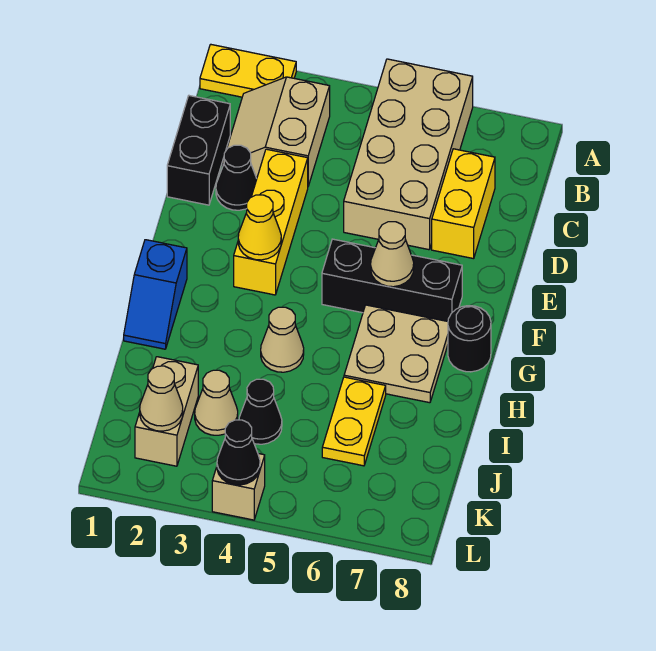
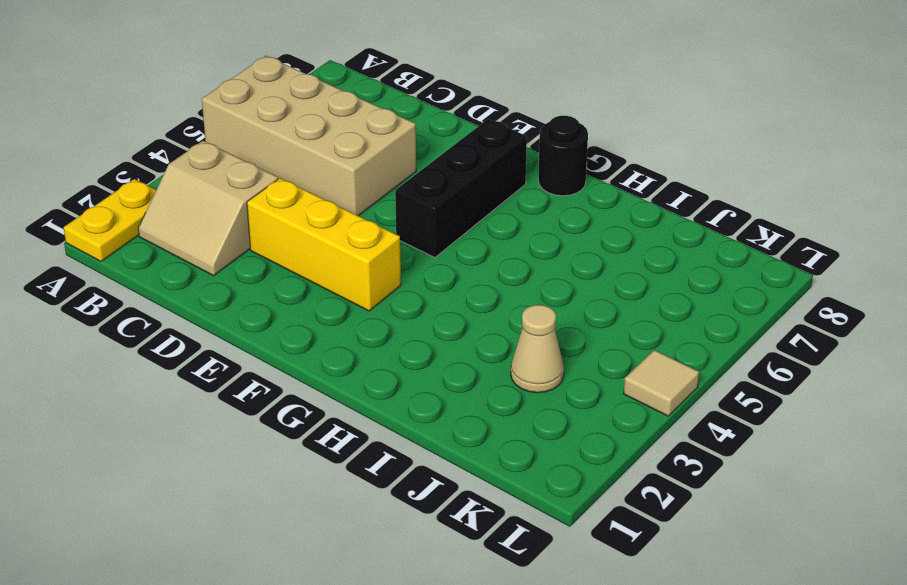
tan tile L4 level 1 -> tan brick L4 level 1
none -> black brick C1:D1 level 1
none -> yellow brick C7:D7 level 1
none -> black cone D2 level 1

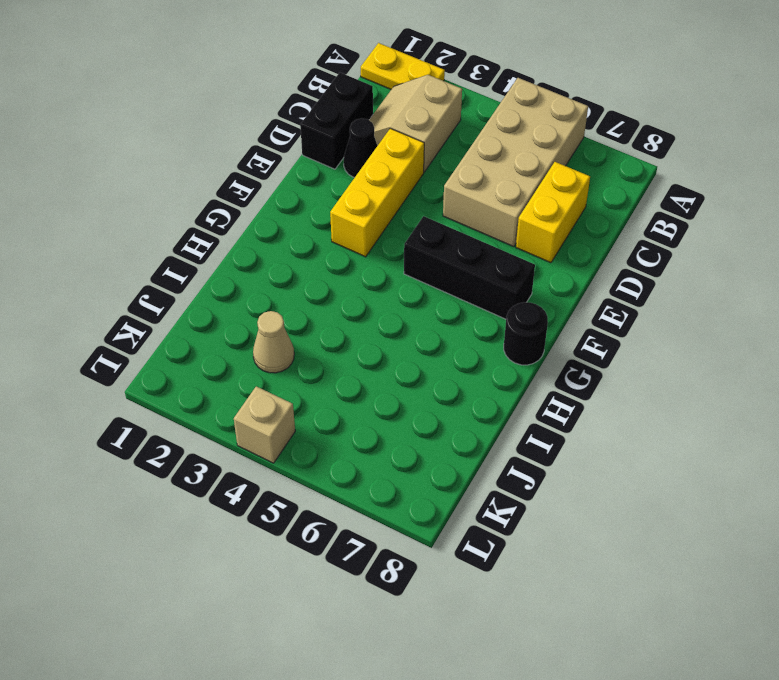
none -> blue slope G1:H1 level 1 top G
none -> tan plate G6:H7 level 1
none -> tan cone H4 level 1

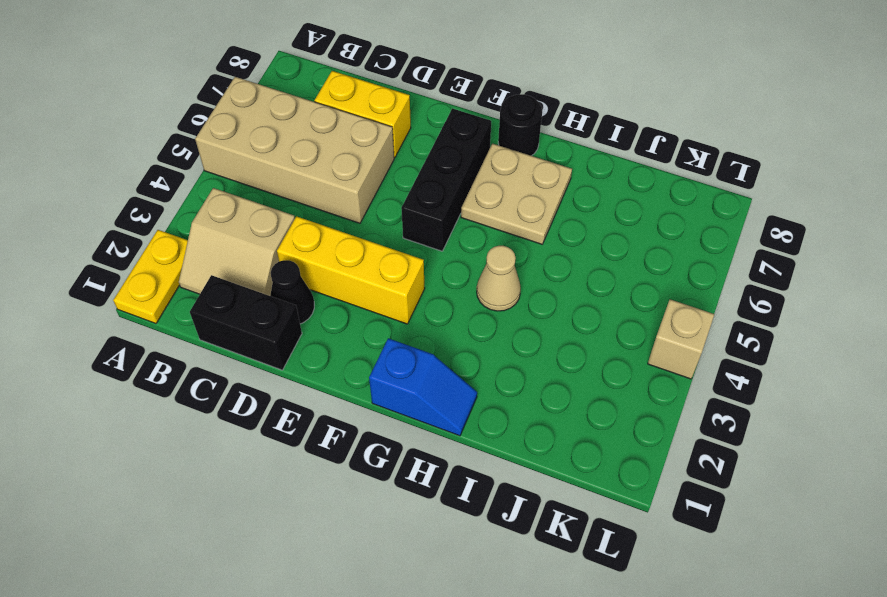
none -> yellow plate I6:J6 level 1
none -> tan brick J2:K2 level 1
none -> tan cone J3 level 1

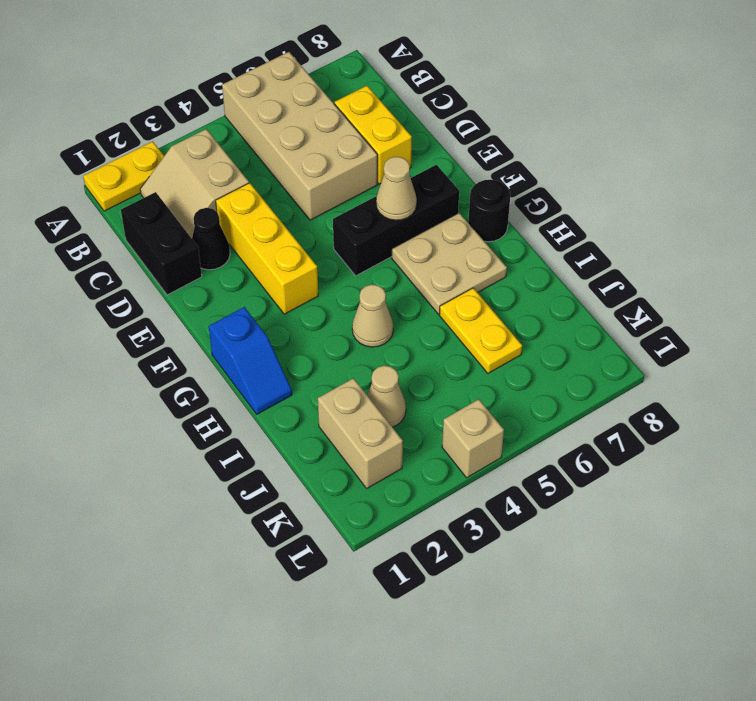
none -> black cone J4 level 1
none -> yellow cone F3 level 2
none -> tan cone K2 level 2

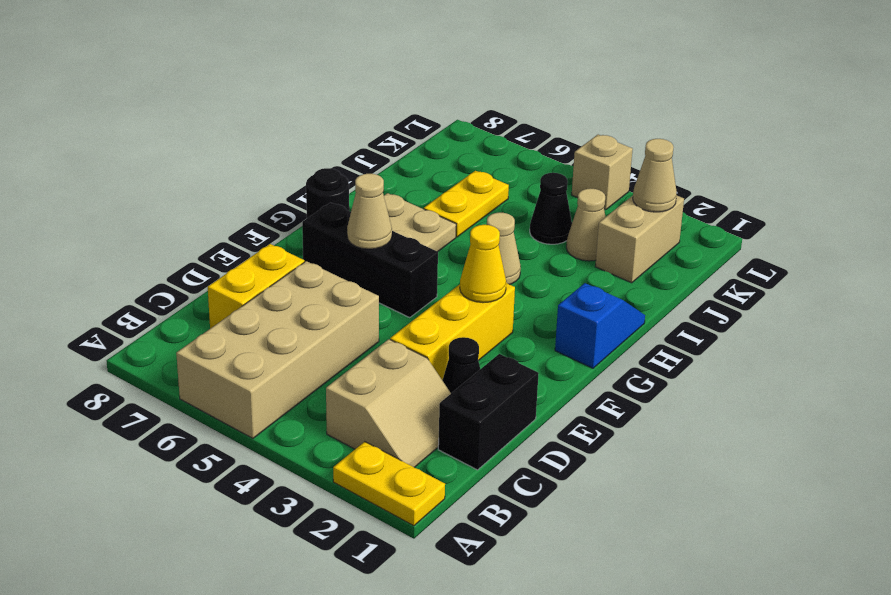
none -> black cone L4 level 2

